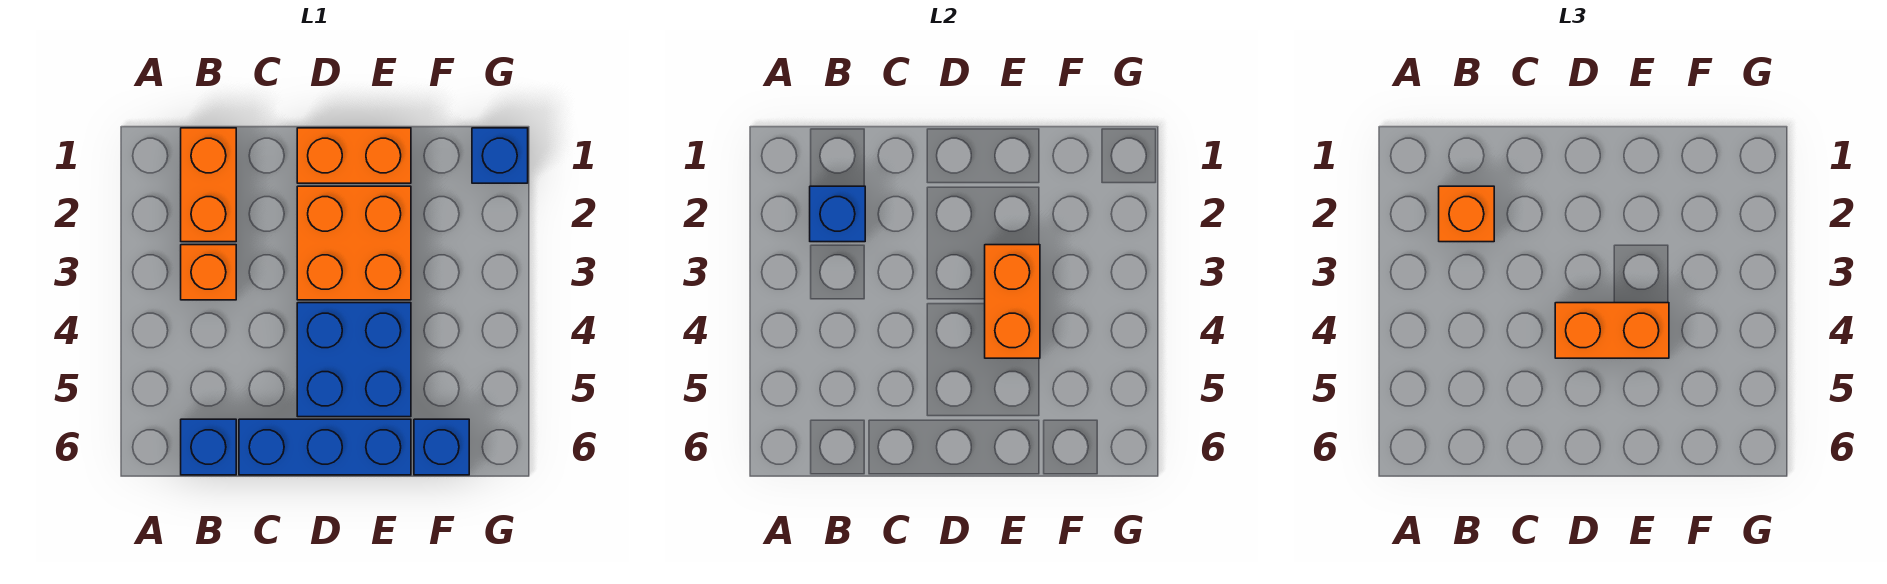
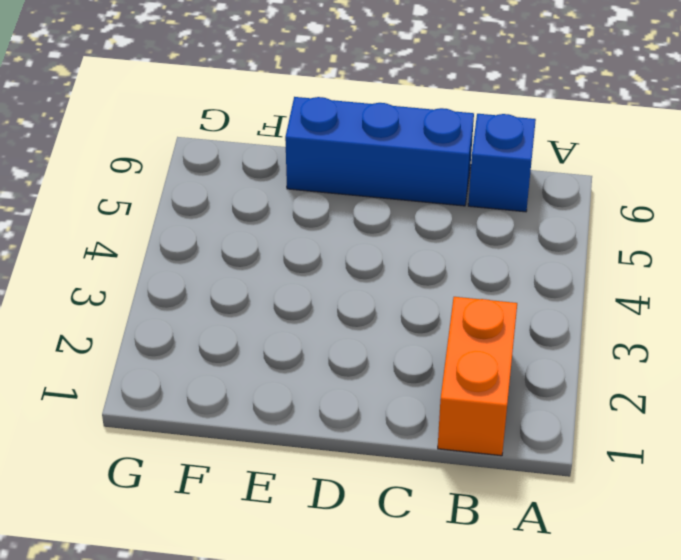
none -> orange brick B3 level 1
none -> orange brick D1:E1 level 1
none -> orange brick D2:E3 level 1

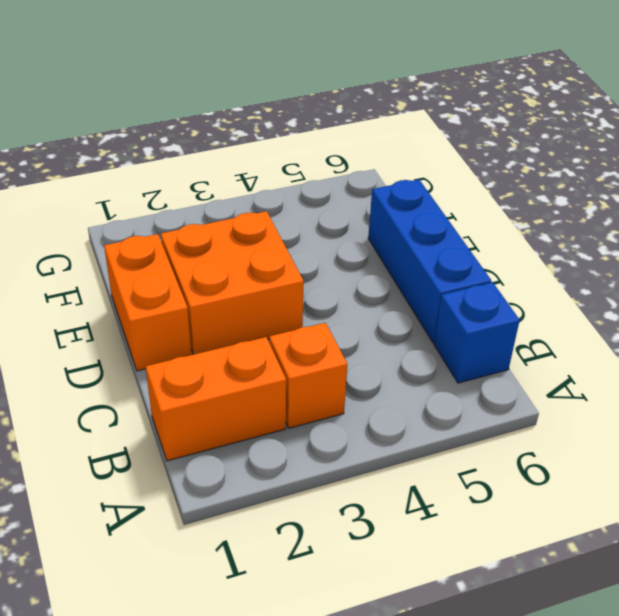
none -> blue brick D4:E5 level 1
none -> blue brick F6 level 1
none -> blue brick G1 level 1

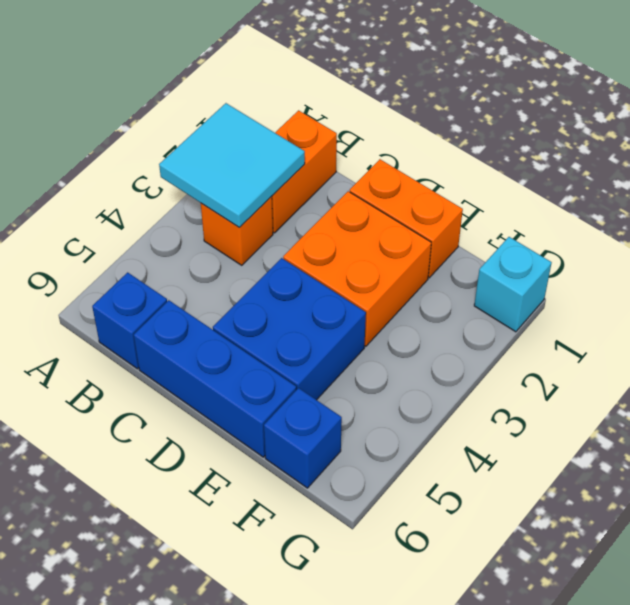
cyan tile A2:B3 level 2 -> blue brick B2 level 2
cyan brick G1 level 1 -> blue brick G1 level 1
none -> orange brick E3:E4 level 2
none -> orange brick B2 level 3
none -> orange brick D4:E4 level 3

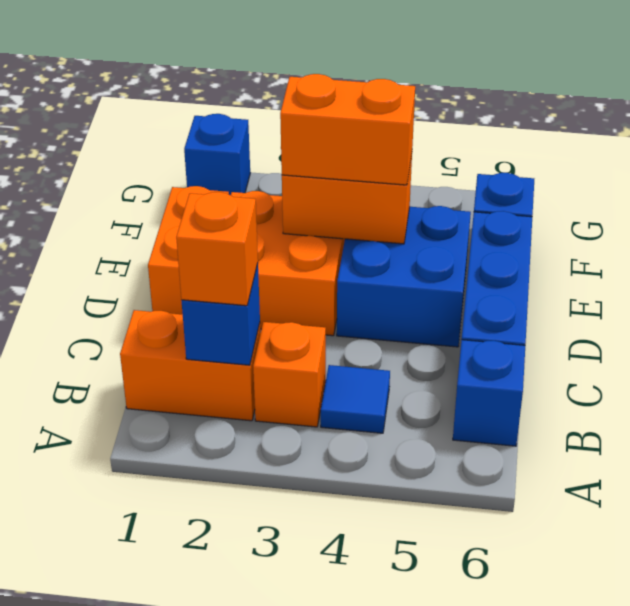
blue tile B4 level 1 -> none
orange brick E3:E4 level 3 -> orange brick D4:E4 level 3

